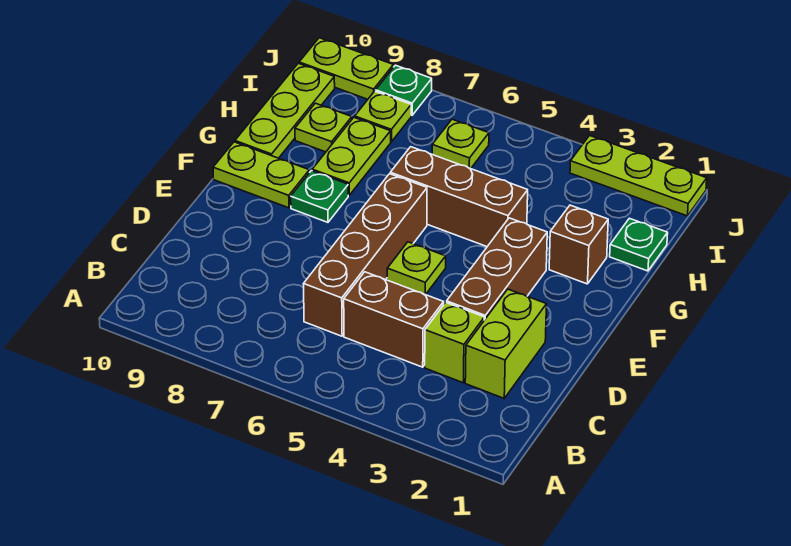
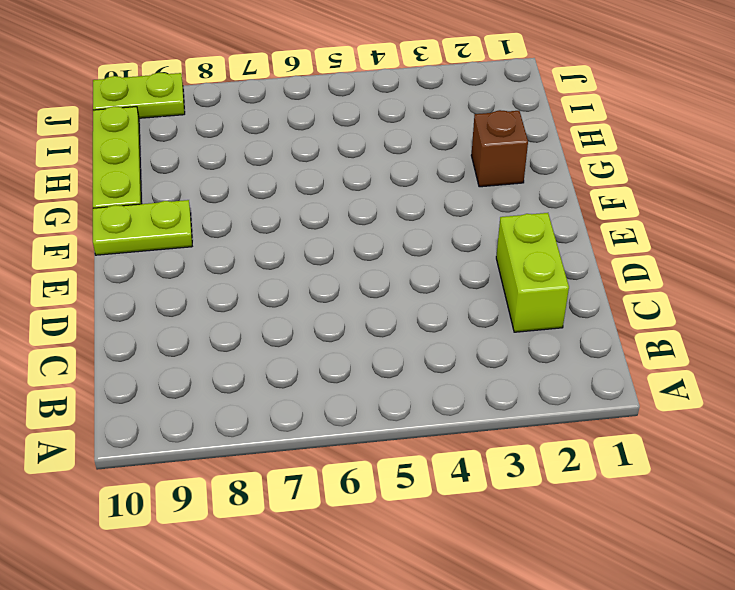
none -> lime brick C3 level 1
none -> brown brick C4:C5 level 1
none -> brown brick C6:F6 level 1

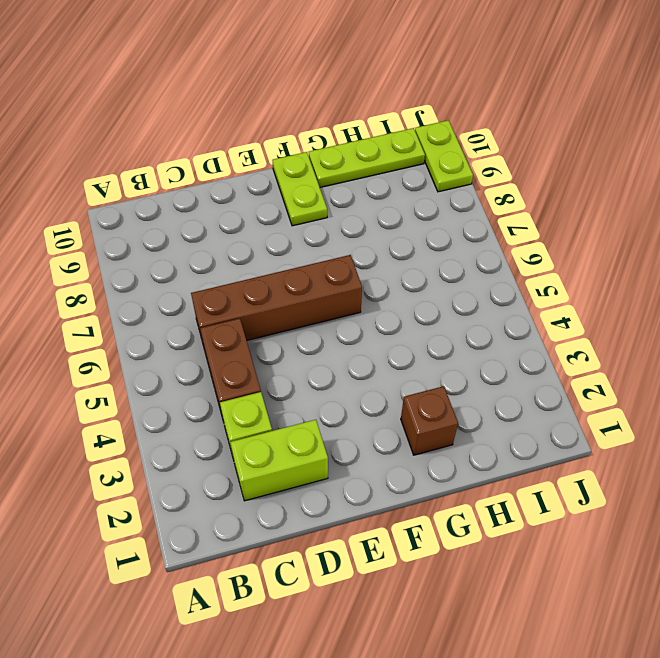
none -> brown brick D3:F3 level 1
none -> lime plate E5 level 1
none -> green plate F8 level 1

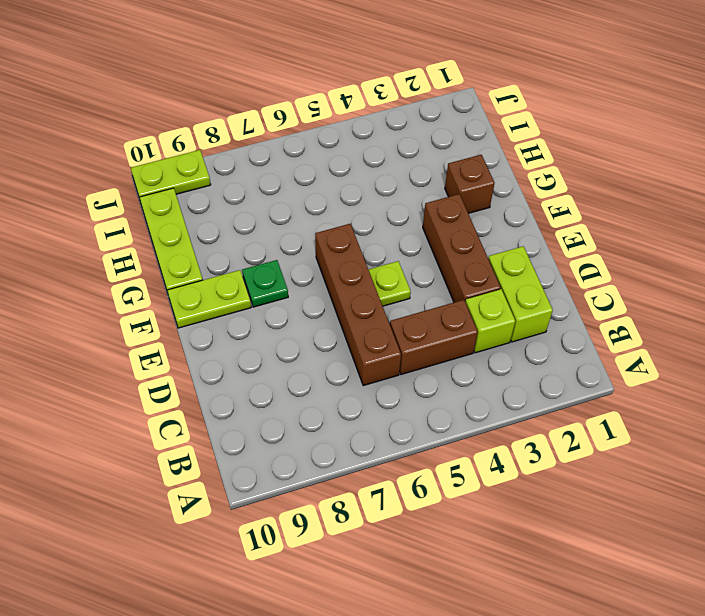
none -> brown brick G4:G6 level 1
none -> lime plate G8:H8 level 1
none -> green plate H1 level 1

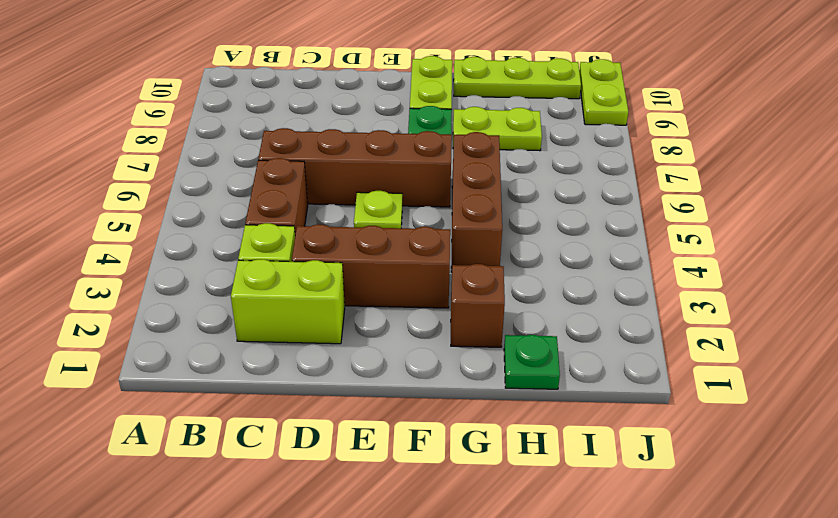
none -> lime plate H9 level 1
none -> lime plate I6 level 1
none -> lime plate I8 level 1

